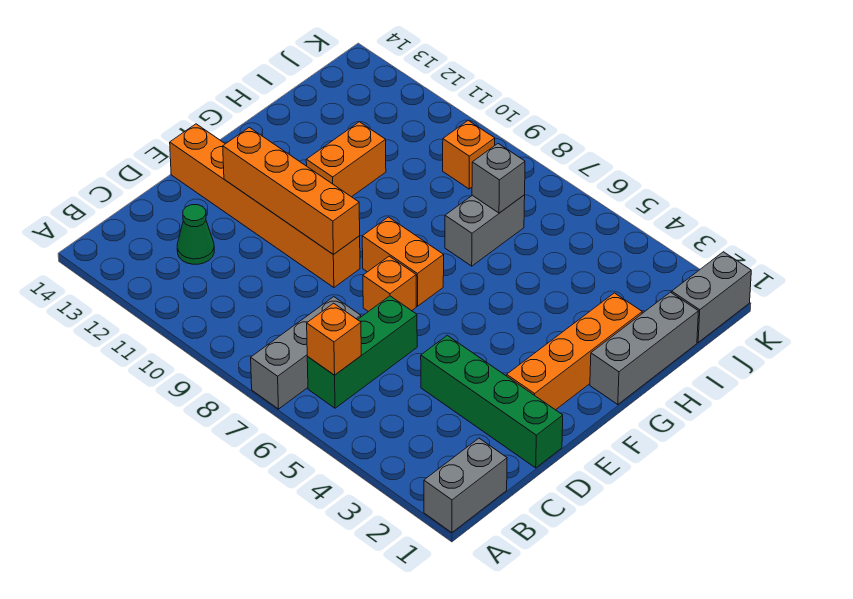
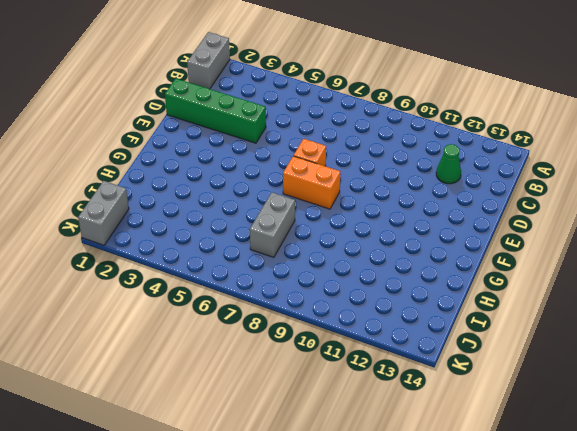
none -> grey brick A7:C7 level 1
none -> green brick B6:D6 level 1
none -> orange brick E2:H2 level 1

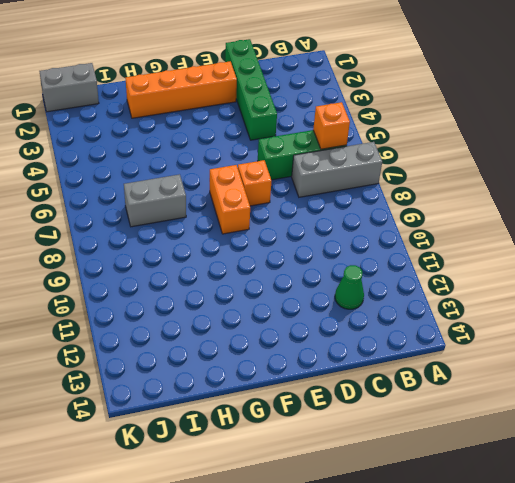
none -> grey brick A1:B1 level 1
none -> orange brick E9:E14 level 1
none -> grey brick G1:I1 level 1

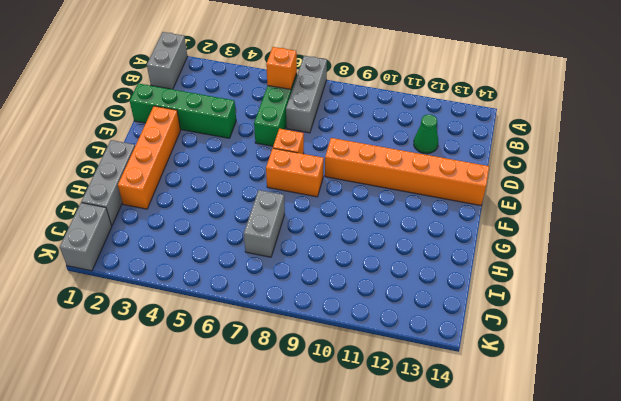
none -> orange brick G11:H11 level 1
none -> orange brick J9 level 1
none -> orange brick E9:E12 level 2

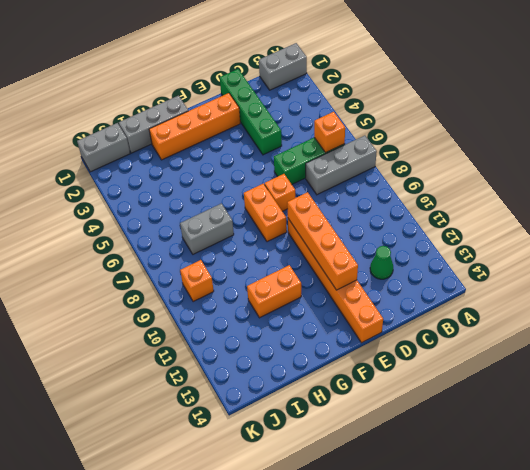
none -> grey brick I7 level 2

